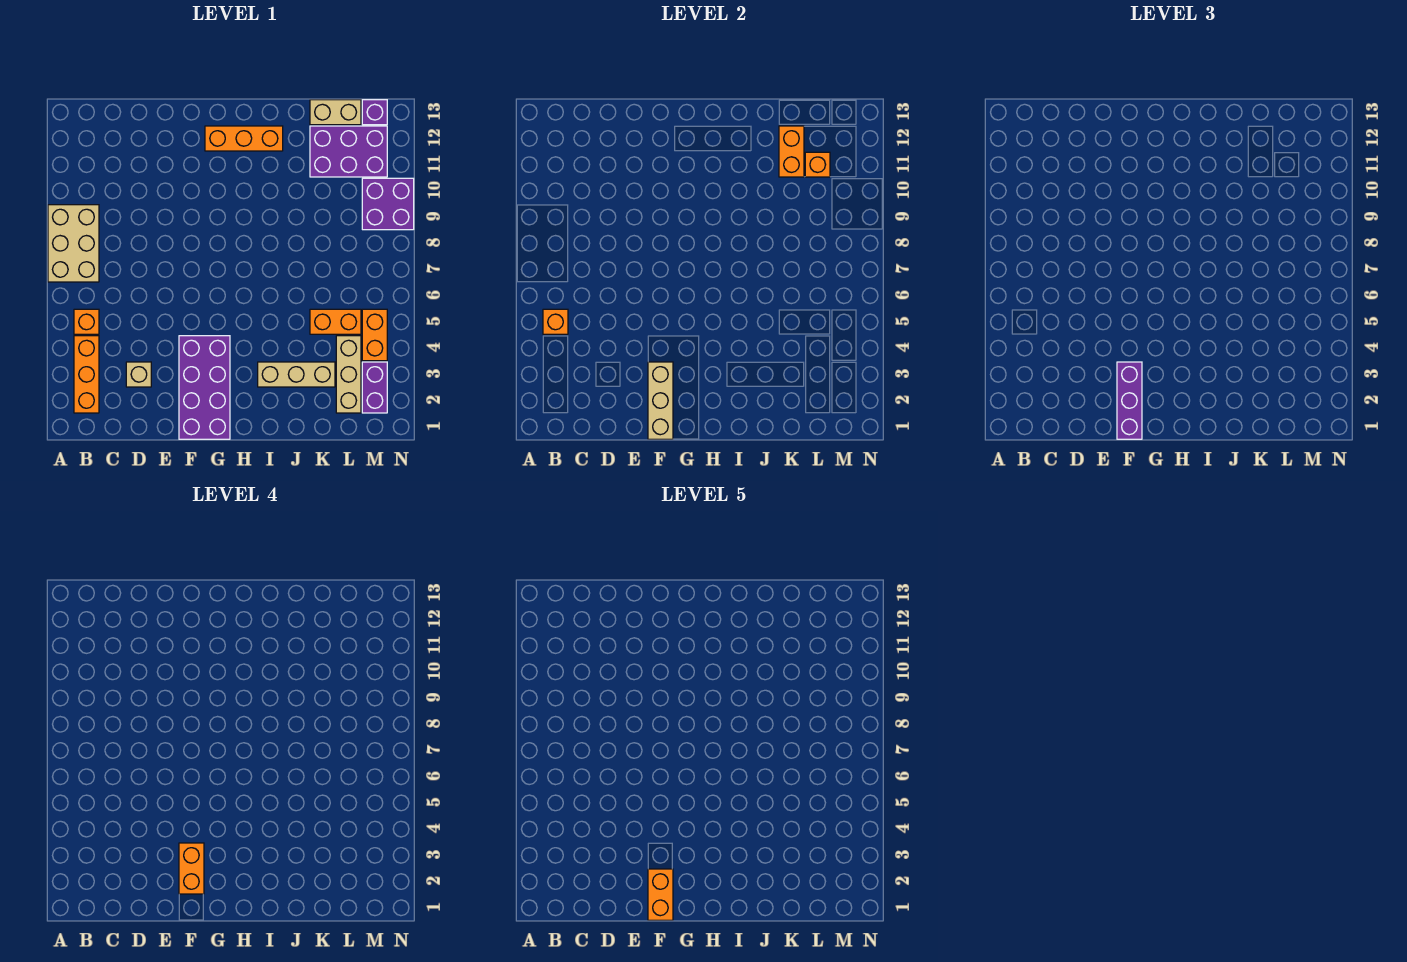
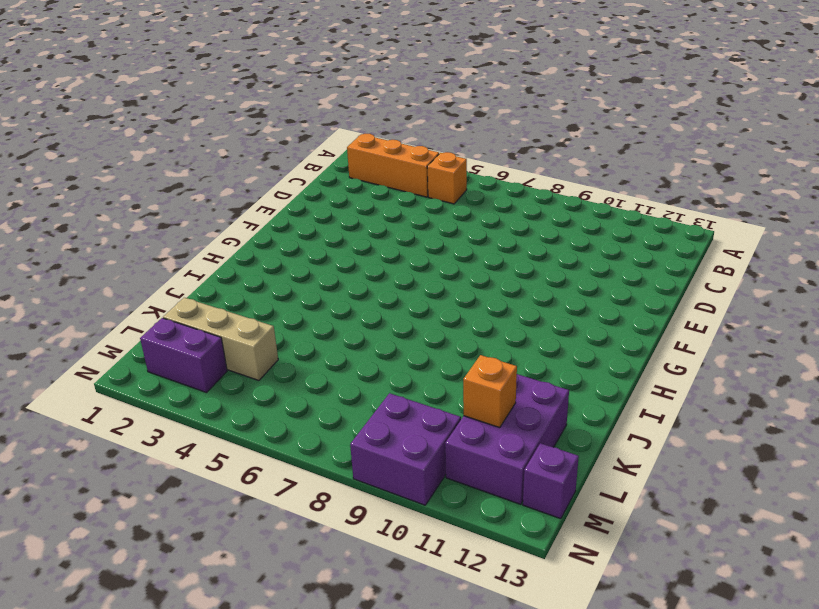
none -> tan brick A7:B9 level 1
none -> tan brick D3 level 1
none -> purple brick F1:G4 level 1

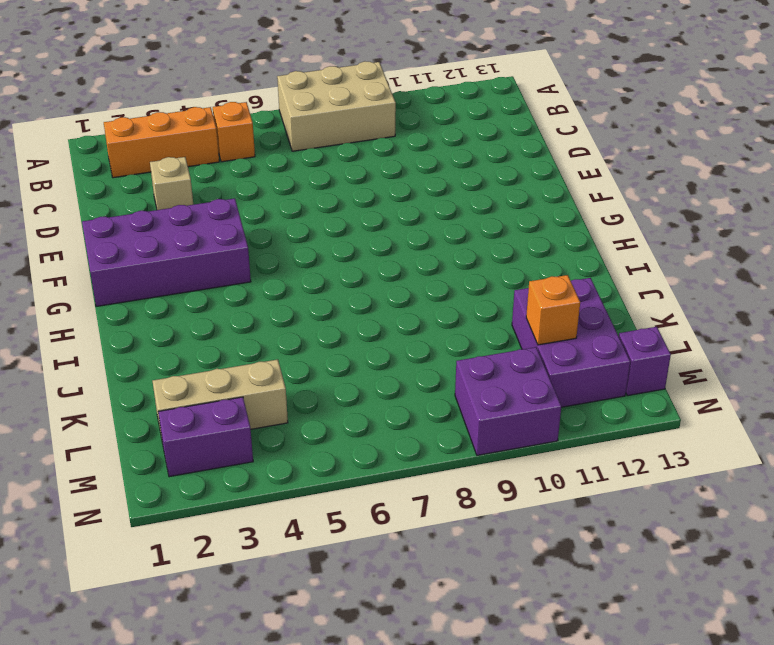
none -> orange brick G12:I12 level 1
none -> tan brick I3:K3 level 1
none -> orange brick K5:L5 level 1

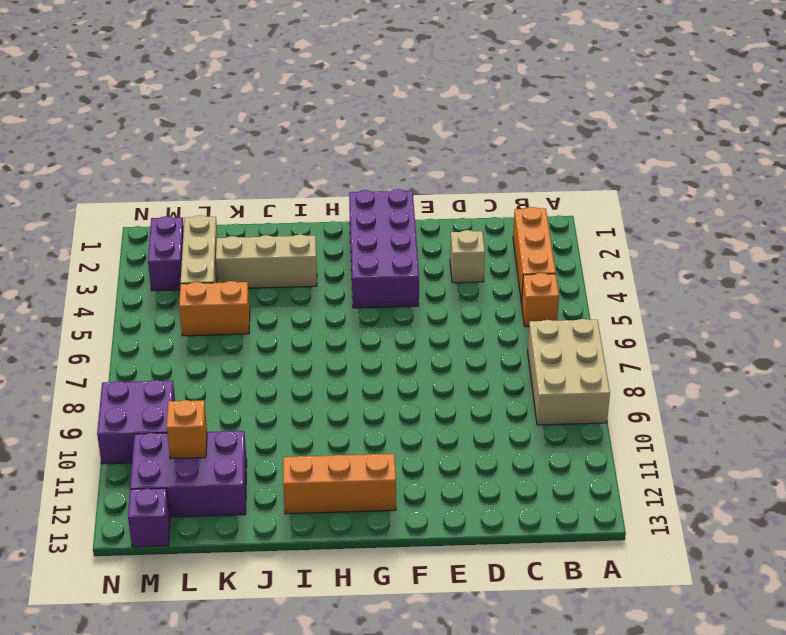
none -> tan brick K13:L13 level 1
none -> orange brick M4:M5 level 1
none -> orange brick B5 level 2

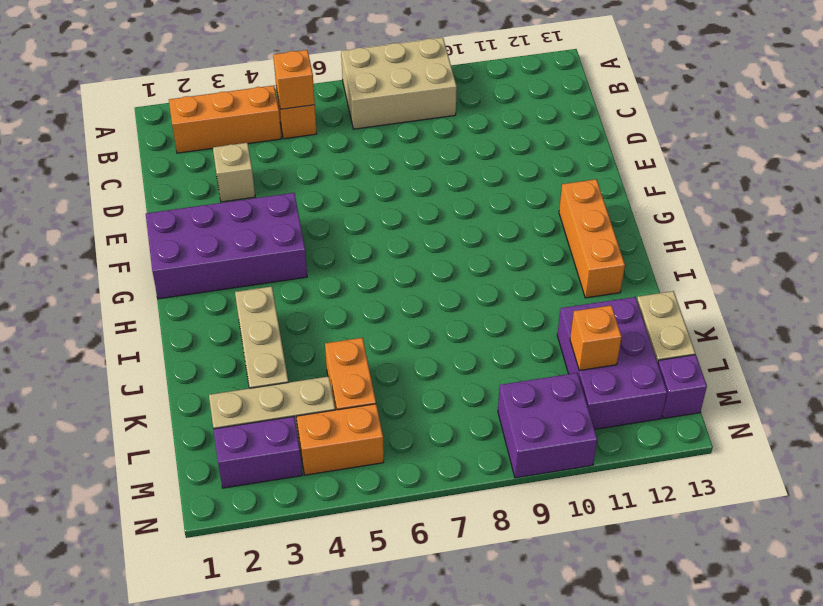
none -> tan brick F1:F3 level 2
none -> orange brick K11:K12 level 2
none -> purple brick F1:F3 level 3

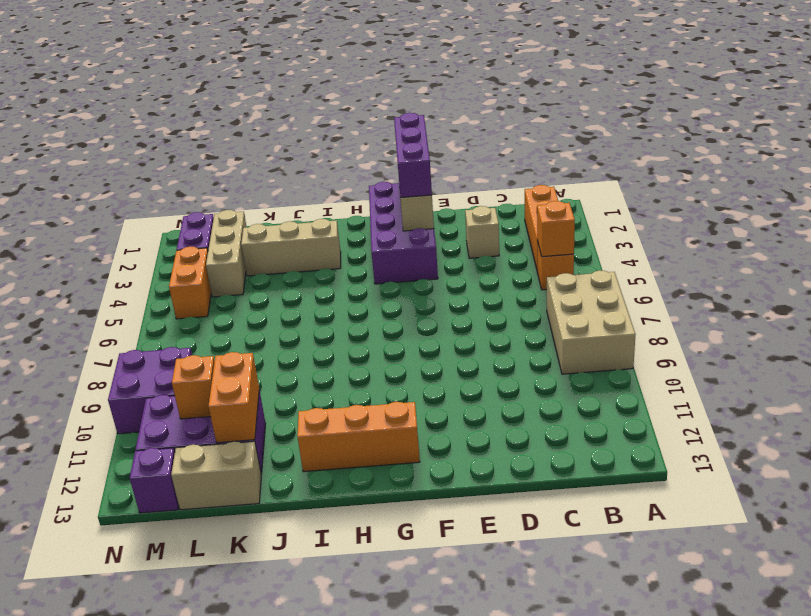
none -> orange brick K5:L5 level 1
none -> orange brick F2:F3 level 4
none -> orange brick F1:F2 level 5

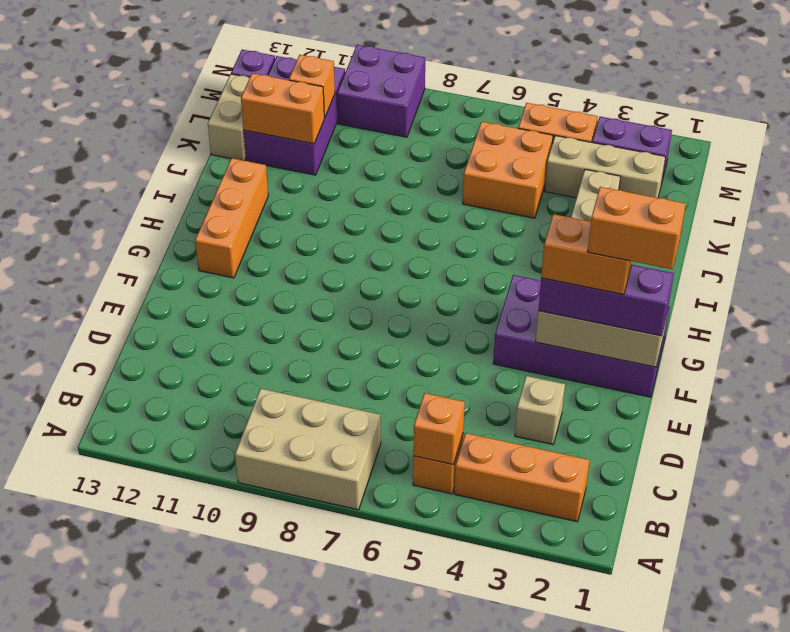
orange brick K5:L6 level 1 -> orange brick K5:L5 level 1

